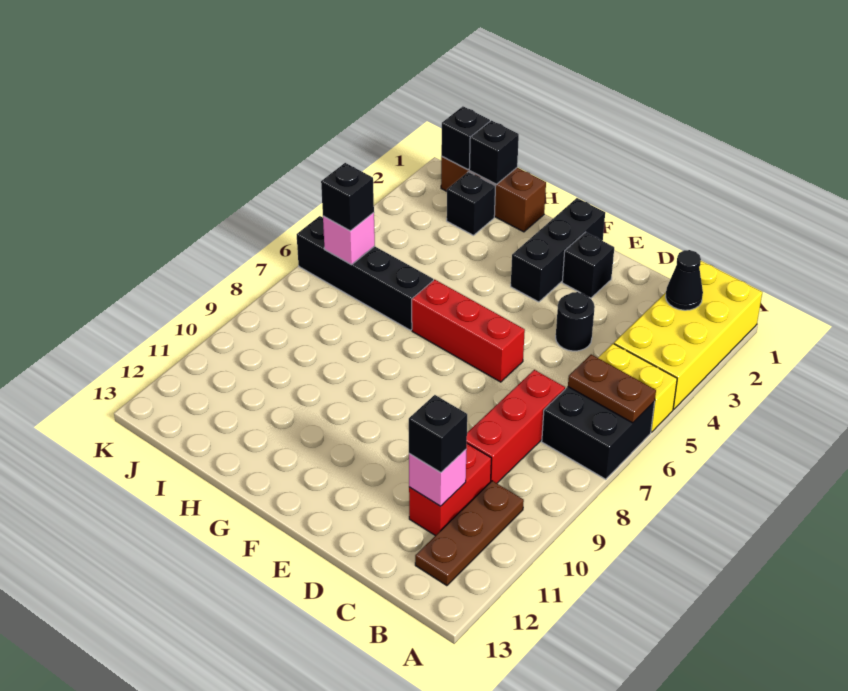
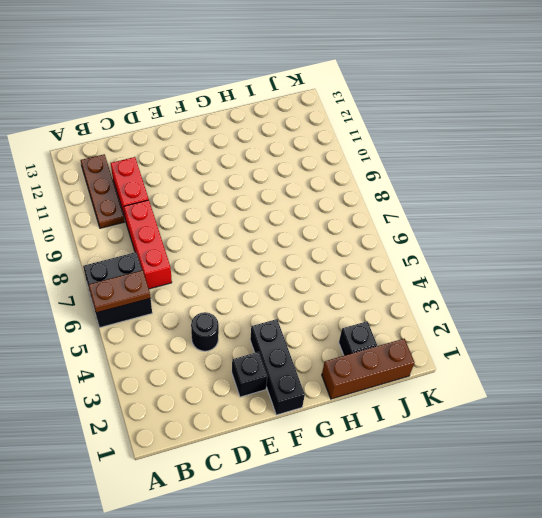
none -> yellow brick A1:B4 level 1
none -> yellow brick A5:B5 level 1
none -> red brick E6:G6 level 1

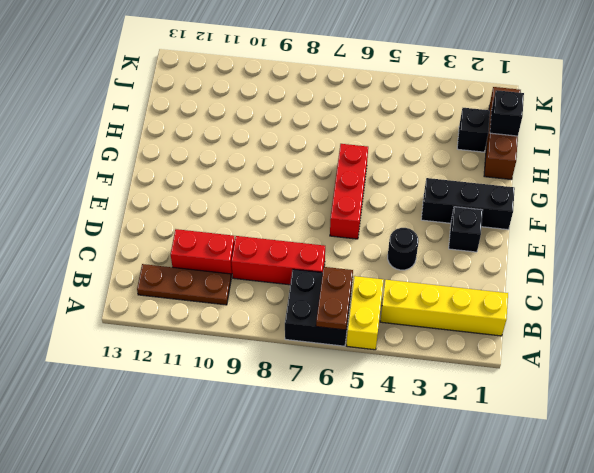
yellow brick B1:B4 level 1 -> yellow brick A1:B4 level 1
none -> black brick H6:K6 level 1
none -> black cone B2 level 2
none -> pink brick C11 level 2

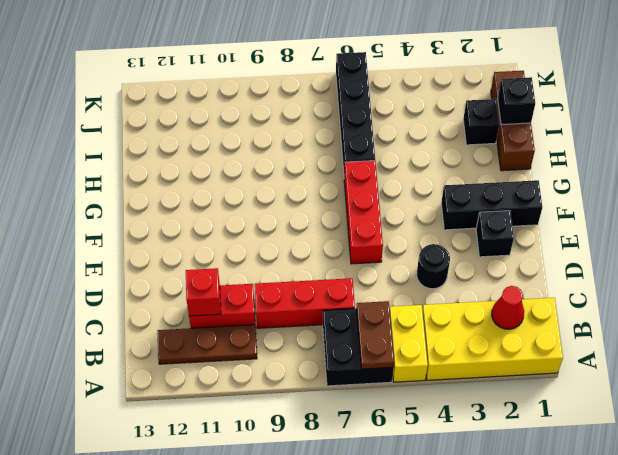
red cone B2 level 2 -> black cone B2 level 2
red brick C11 level 2 -> pink brick C11 level 2
none -> black brick J1 level 2
none -> pink brick J6 level 2
none -> black brick C11 level 3

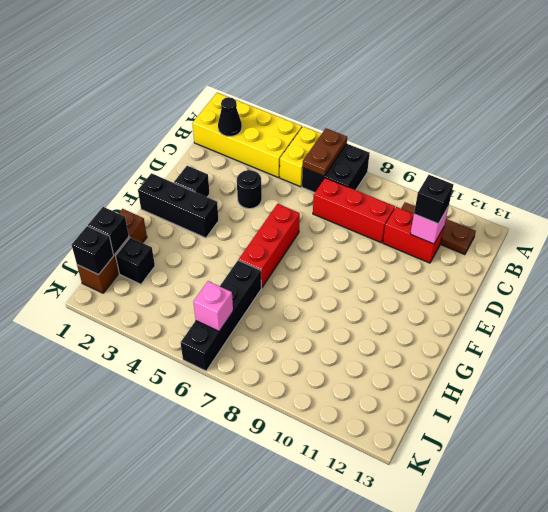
none -> black brick J6 level 3

